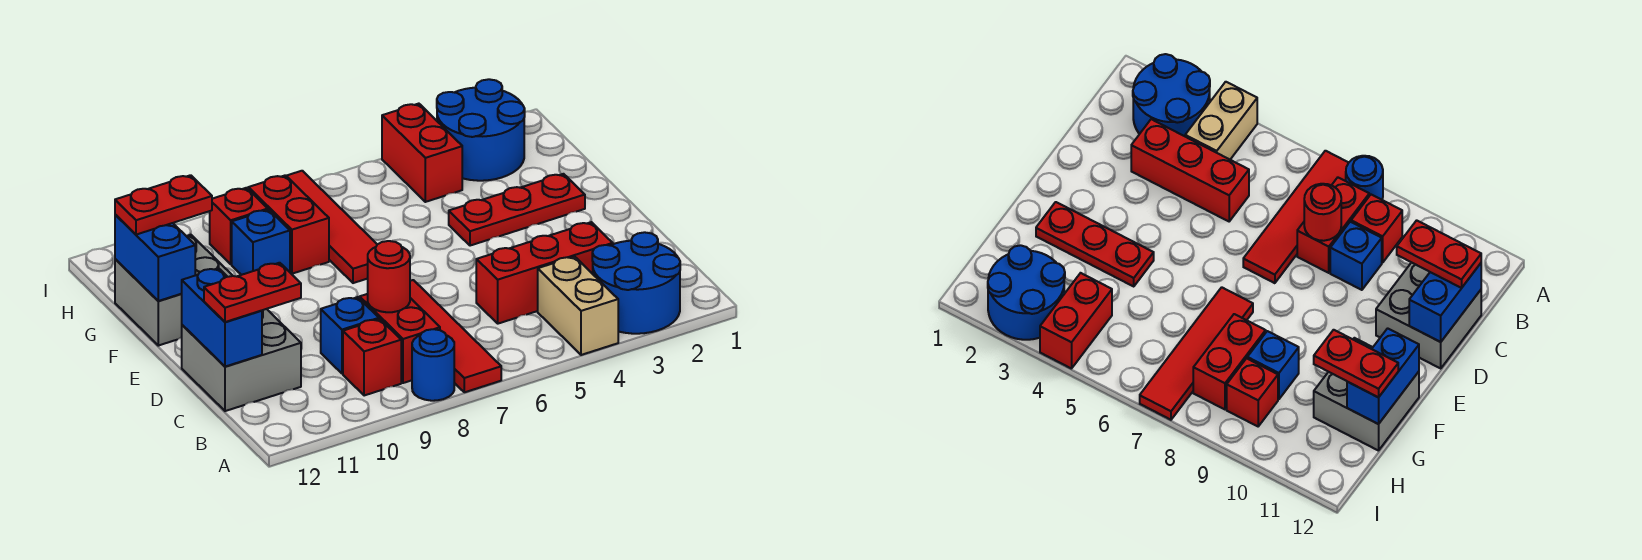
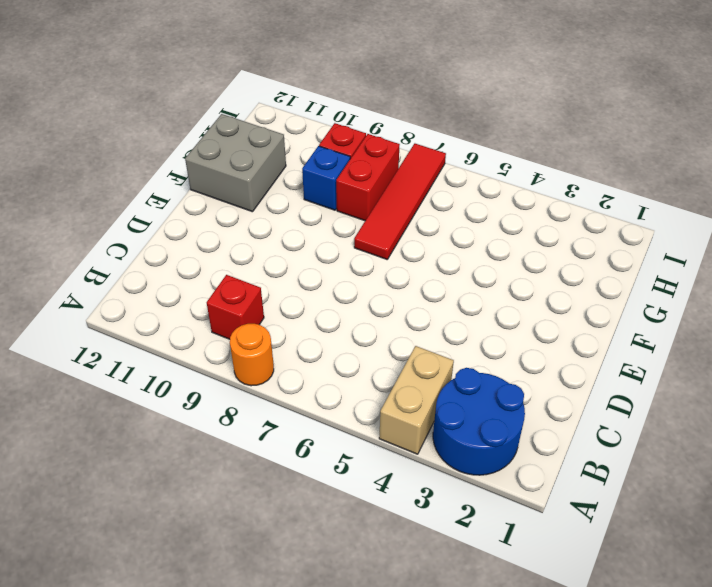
orange round brick A8 level 1 -> blue round brick A8 level 1
none -> red tile A7:D7 level 1
none -> red brick B8:C8 level 1
none -> red brick C3:C5 level 1

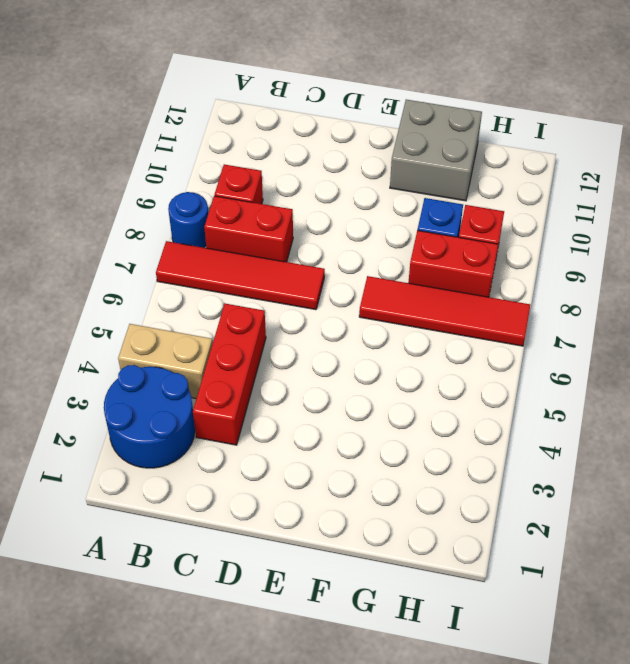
none -> blue brick C9 level 1
none -> grey brick C11:D12 level 1
none -> red plate F2:F4 level 1

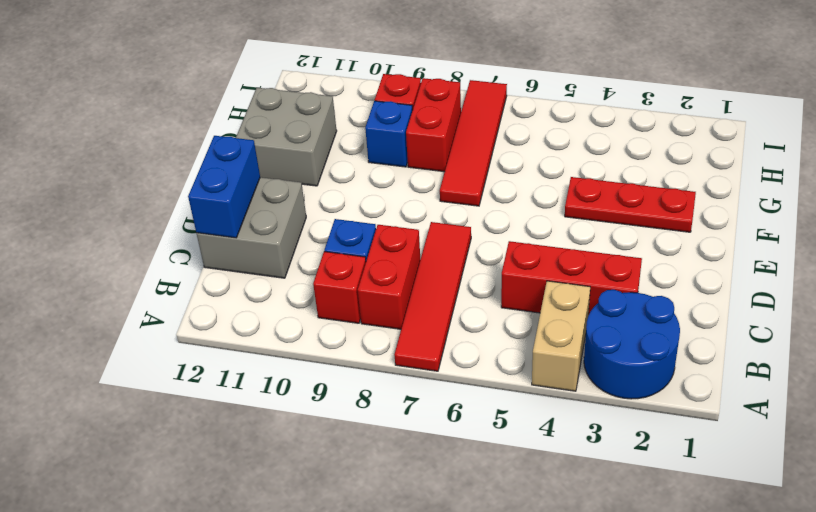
none -> blue round brick A8 level 1
none -> blue round brick H2:I3 level 1
none -> red brick H4:I4 level 1

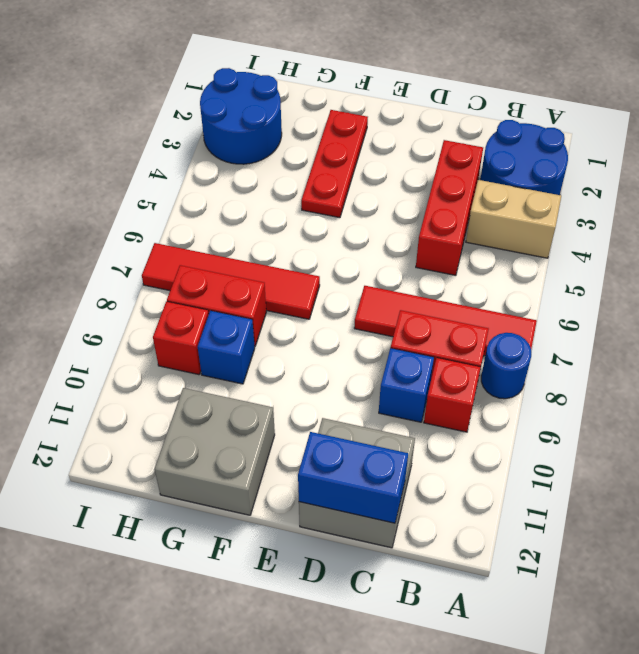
none -> red brick H4:I4 level 1
none -> red round brick C8 level 2
none -> blue brick F12:G12 level 2

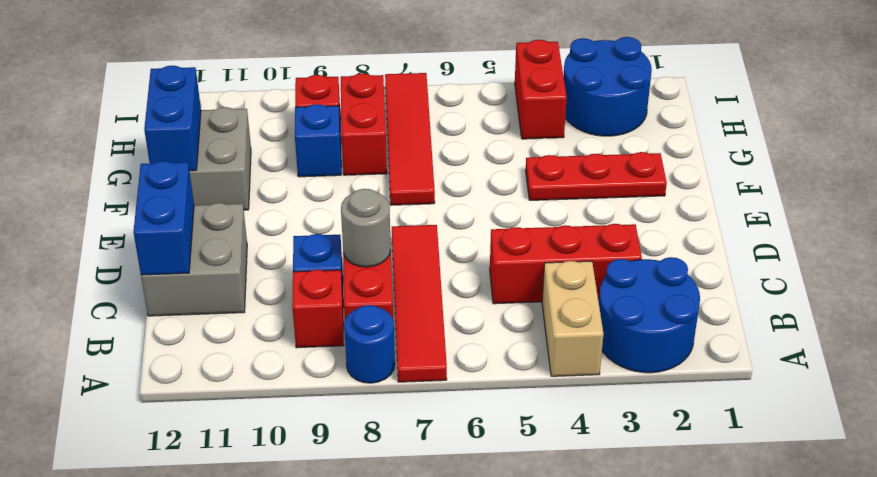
grey round brick C8 level 2 -> red round brick C8 level 2
none -> red plate C11:C12 level 3
none -> red plate G11:G12 level 3

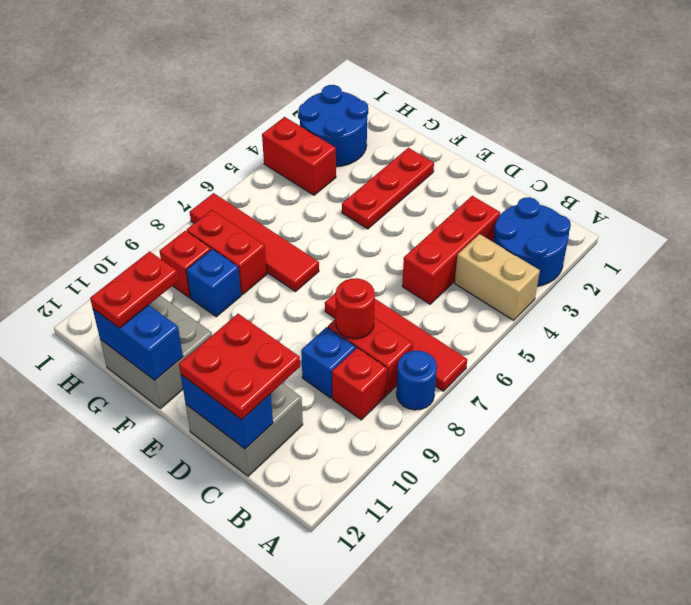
red plate C11:D12 level 3 -> red plate C11:C12 level 3

